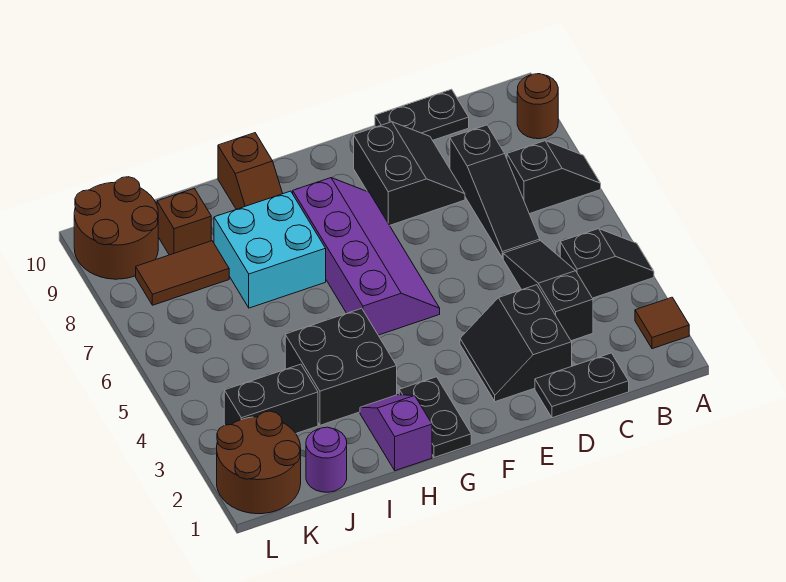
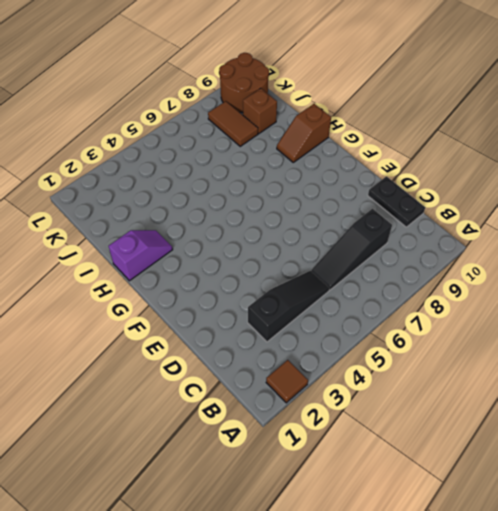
none -> black slope A4:B4 level 1 top B
none -> black slope A7:B7 level 1 top B
none -> brown round brick A9 level 1

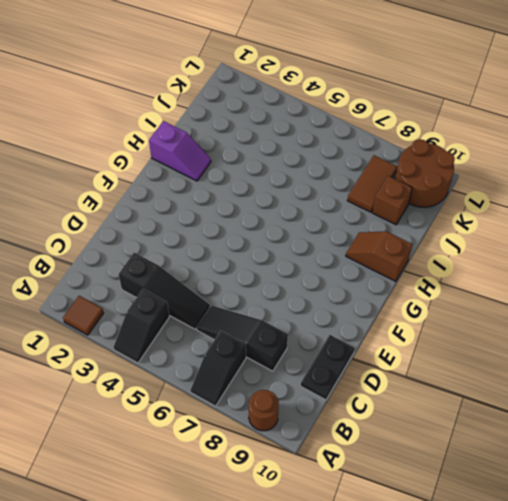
none -> black plate C1:D1 level 1
none -> black slope D2:E3 level 1 top D
none -> black slope D8:E9 level 1 top E

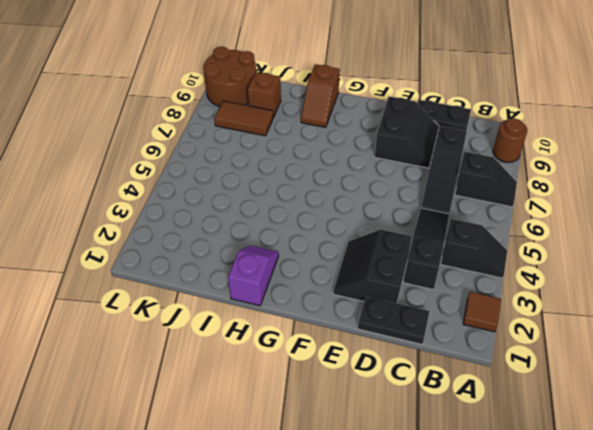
none -> purple slope F5:G8 level 1 top G
none -> black plate G1:G2 level 1
none -> black brick H3:I4 level 1

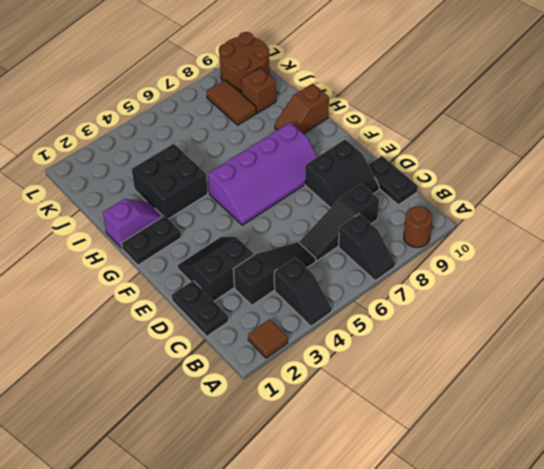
none -> cyan brick H7:I8 level 1
none -> purple round brick J1 level 1
none -> black brick J3:K3 level 1

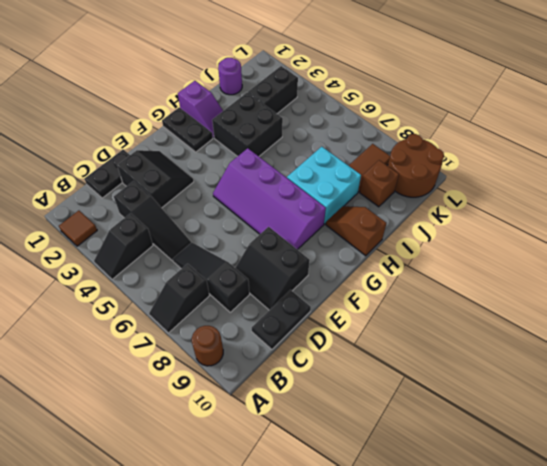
none -> brown round brick K1:L2 level 1

